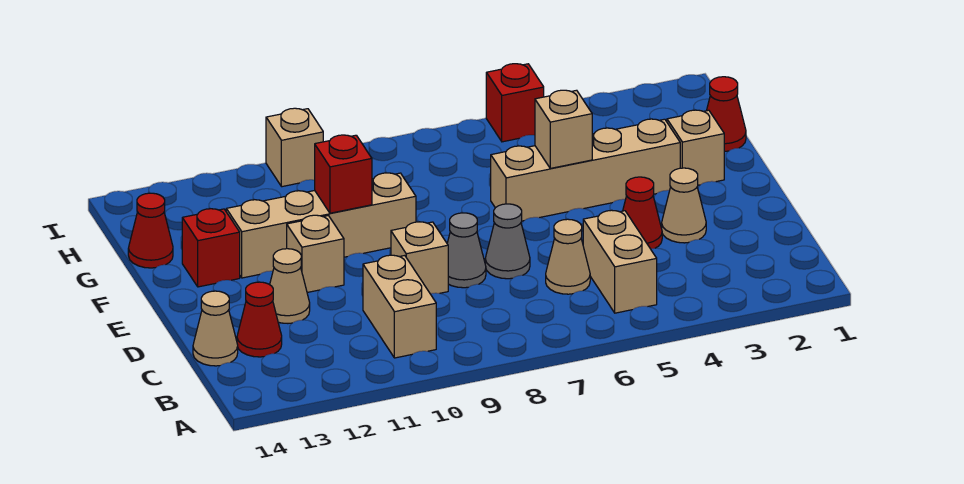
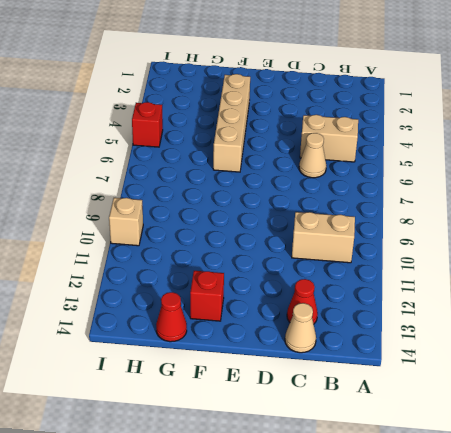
none -> tan cone D3 level 1
none -> red cone D4 level 1
none -> grey cone D7 level 1

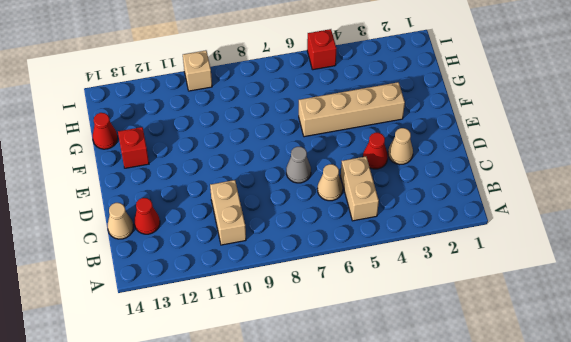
none -> grey cone D8 level 1
none -> tan brick D9 level 1
none -> tan cone D12 level 1

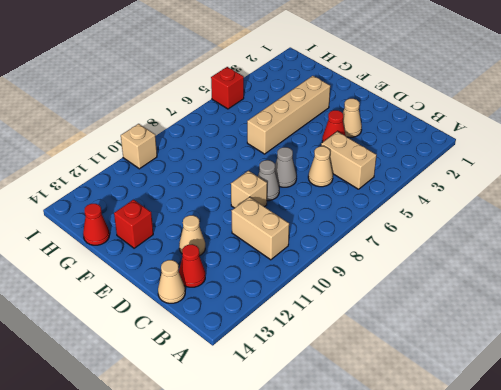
none -> tan brick E11 level 1
none -> tan brick F2 level 1
none -> tan brick F9:F12 level 1

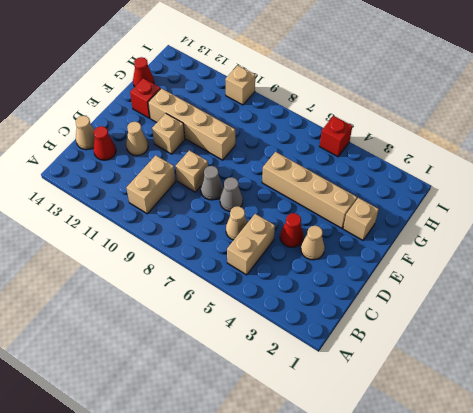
none -> red cone G1 level 1
none -> tan brick F5 level 2
none -> red brick F10 level 2

